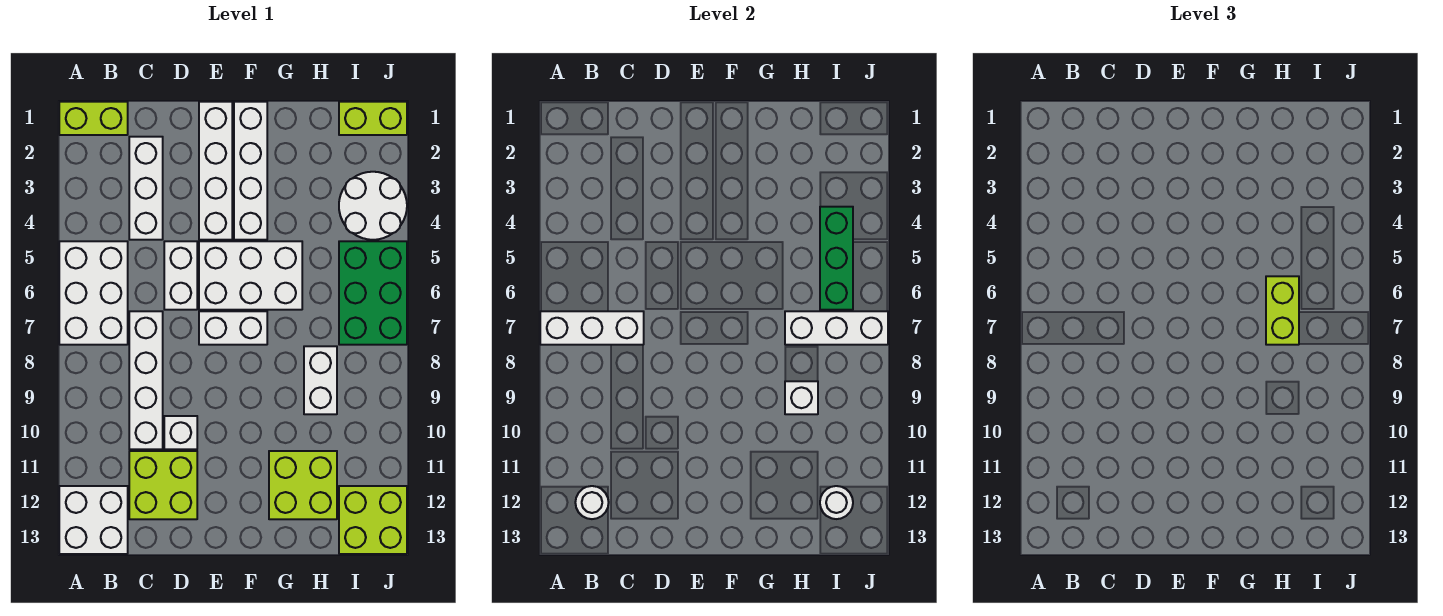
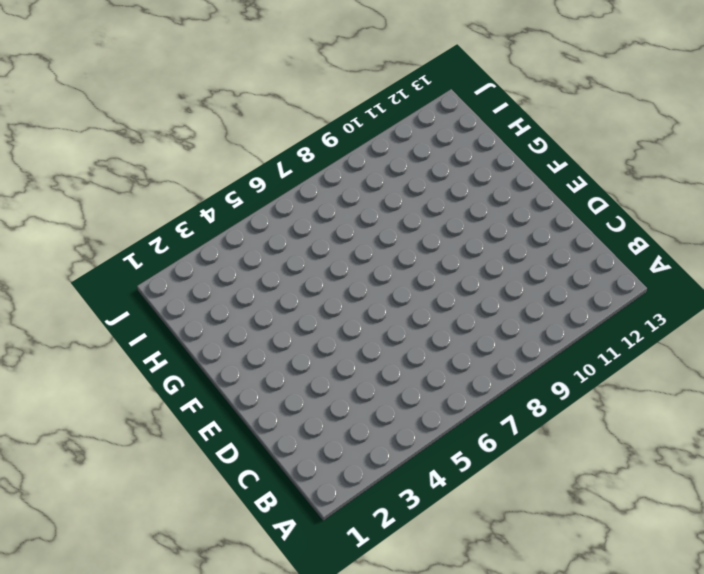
none -> lime brick A1:B1 level 1
none -> white brick A5:B7 level 1
none -> white brick A12:B13 level 1

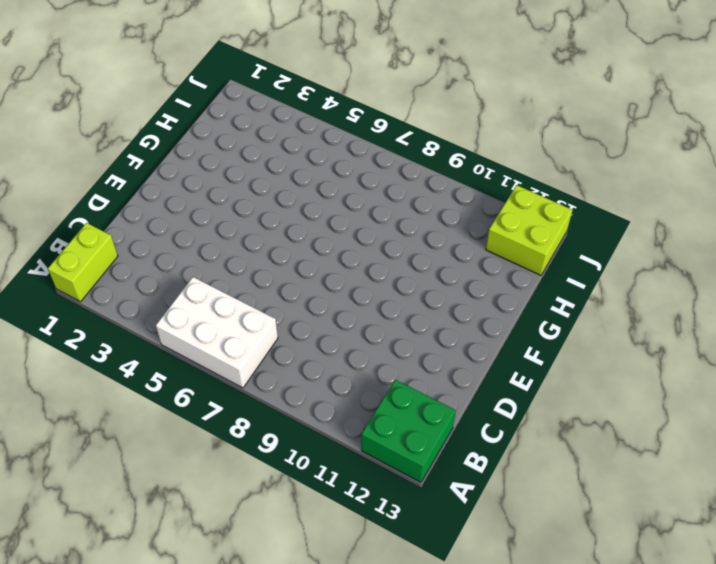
green brick A12:B13 level 1 -> white brick A12:B13 level 1
none -> white brick C2:C4 level 1
none -> white brick C7:C10 level 1
none -> lime brick C11:D12 level 1

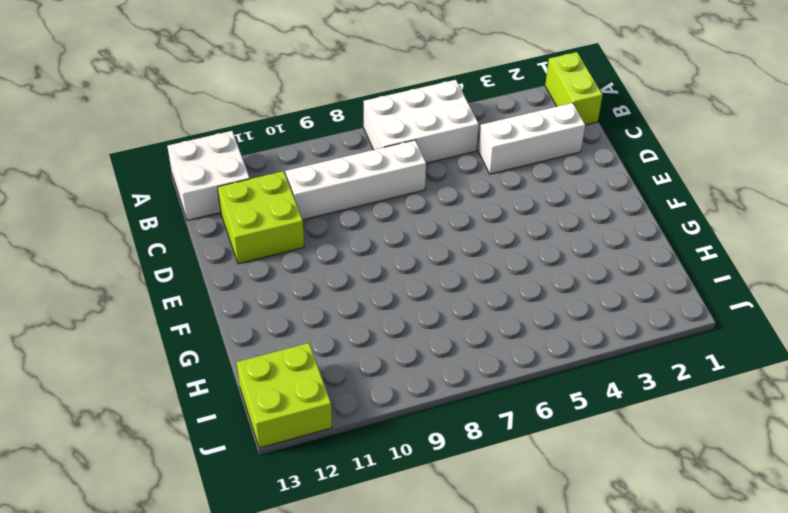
none -> white brick D5:D6 level 1
none -> white brick D10 level 1
none -> white brick E1:E4 level 1

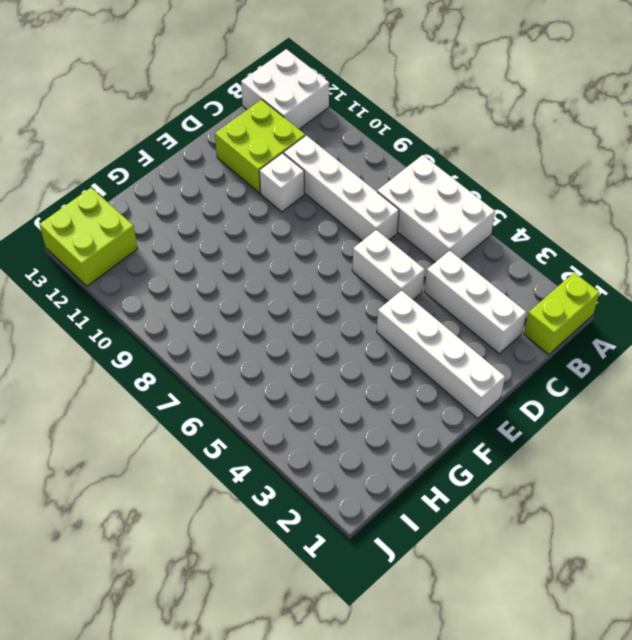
none -> white brick E5:G6 level 1
none -> white brick E7:F7 level 1
none -> white brick F1:F4 level 1

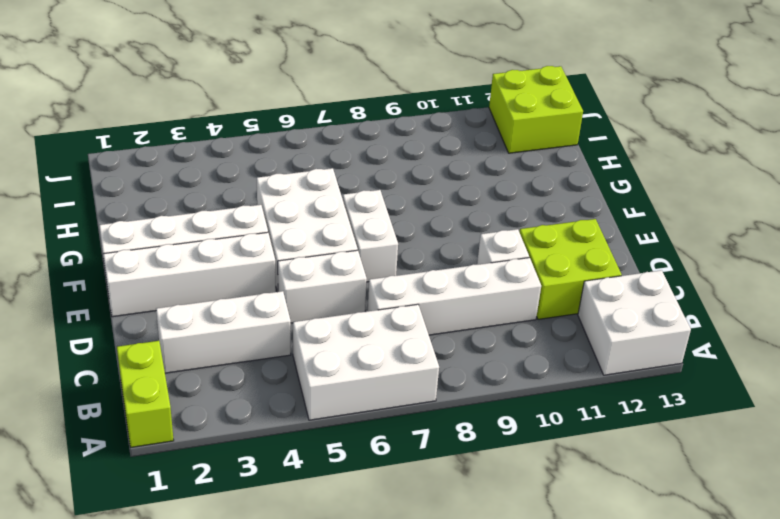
none -> lime brick G11:H12 level 1
none -> white brick H8:H9 level 1
none -> lime brick I1:J1 level 1

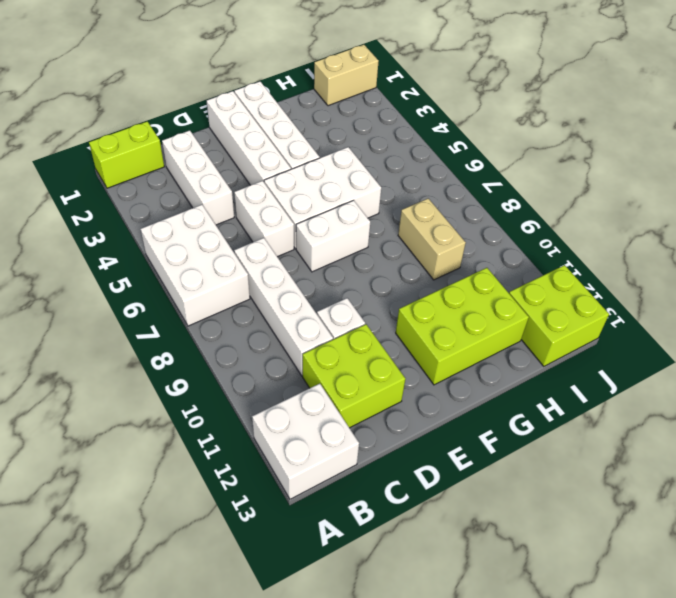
lime brick F11:H12 level 1 -> lime brick G11:H12 level 1
tan brick H8:H9 level 1 -> white brick H8:H9 level 1
tan brick I1:J1 level 1 -> lime brick I1:J1 level 1
none -> white round brick I3:J4 level 1
none -> green brick I5:J7 level 1
none -> white brick A7:C7 level 2

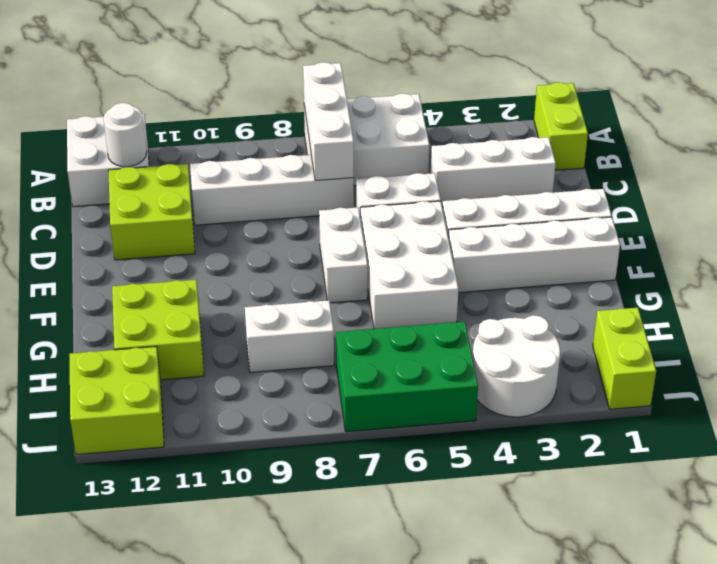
none -> white brick D10 level 1
none -> white brick H7:J7 level 2
none -> white brick H9 level 2

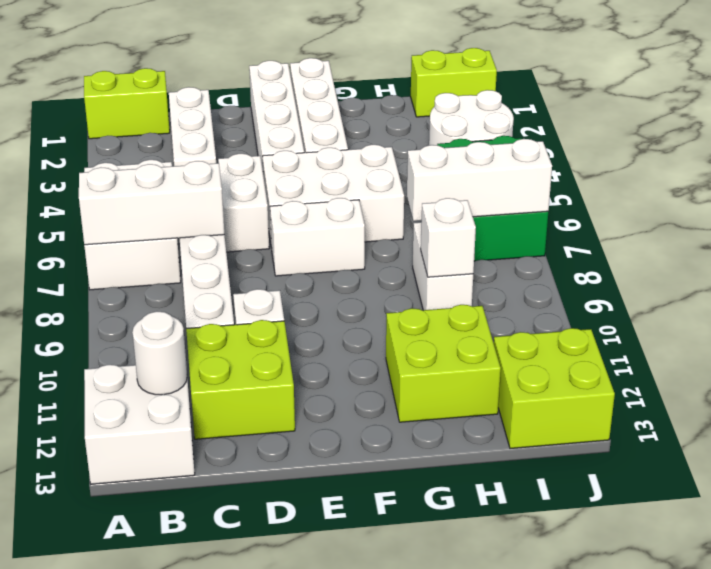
none -> green brick I4:I6 level 2
none -> white round brick I12 level 2
none -> lime brick H6:H7 level 3

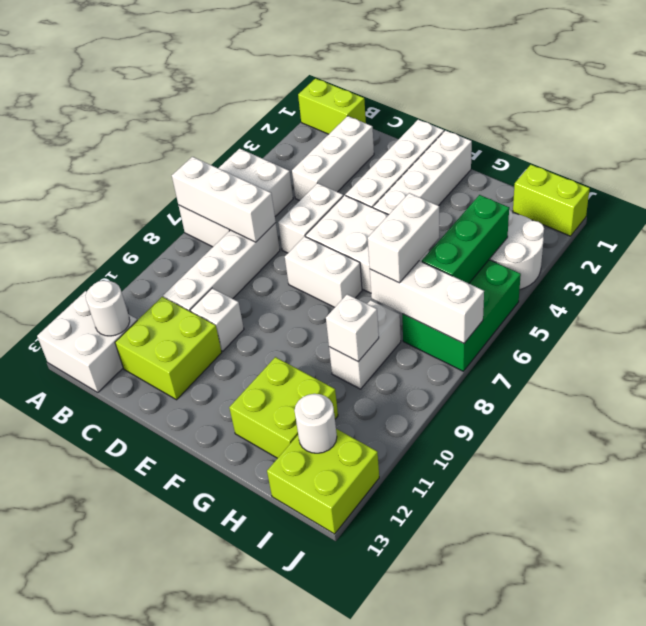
white brick H6:H7 level 3 -> lime brick H6:H7 level 3

